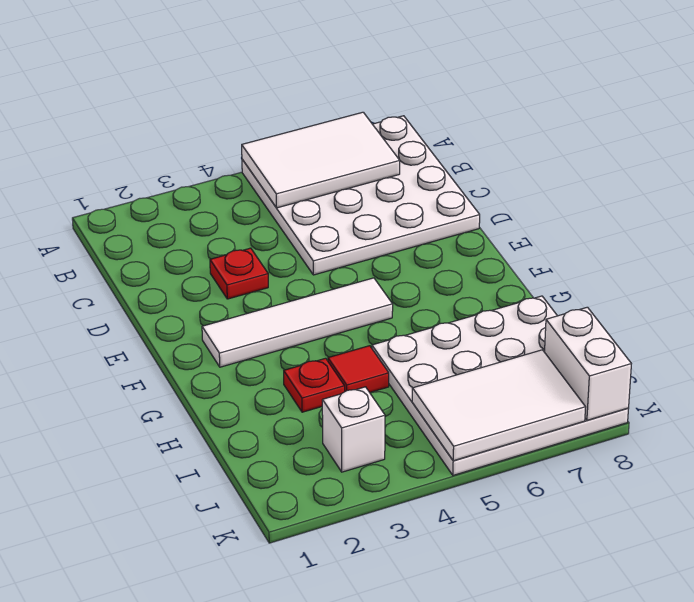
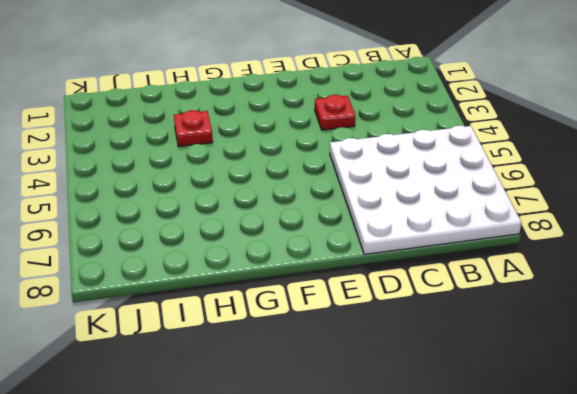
none -> white tile F2:F5 level 1
none -> red tile H4 level 1

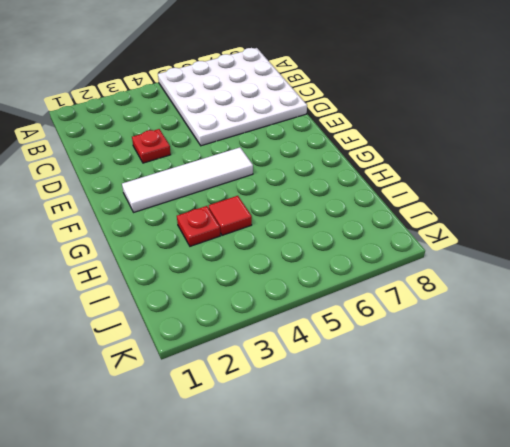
none -> white plate H5:K8 level 1
none -> white brick J3 level 1

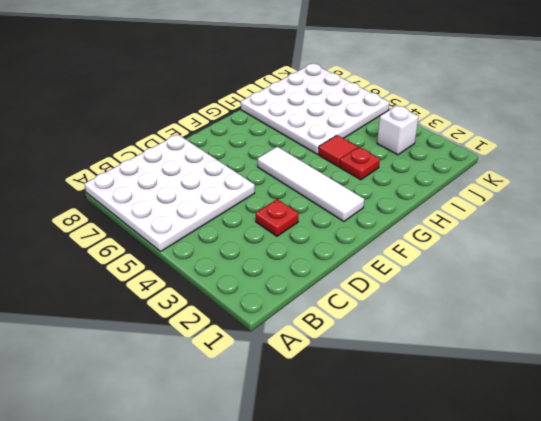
none -> white tile A5:B7 level 2
none -> white tile J5:K7 level 2

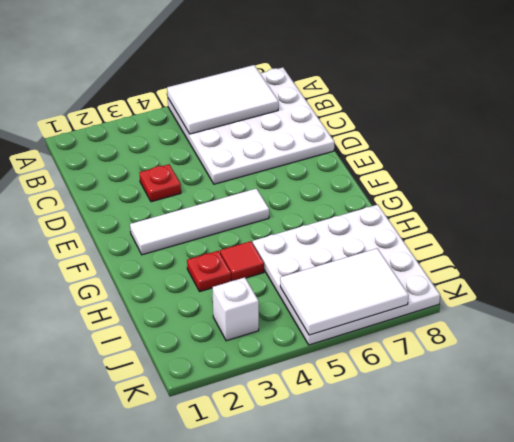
none -> white brick J8:K8 level 2

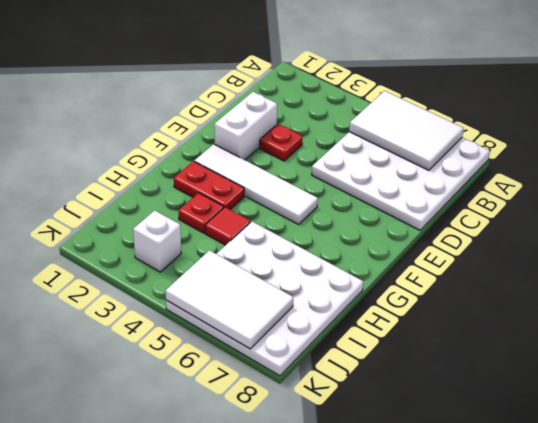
white brick D2:E2 level 1 -> white brick J8:K8 level 2
red plate G2:G3 level 1 -> none

